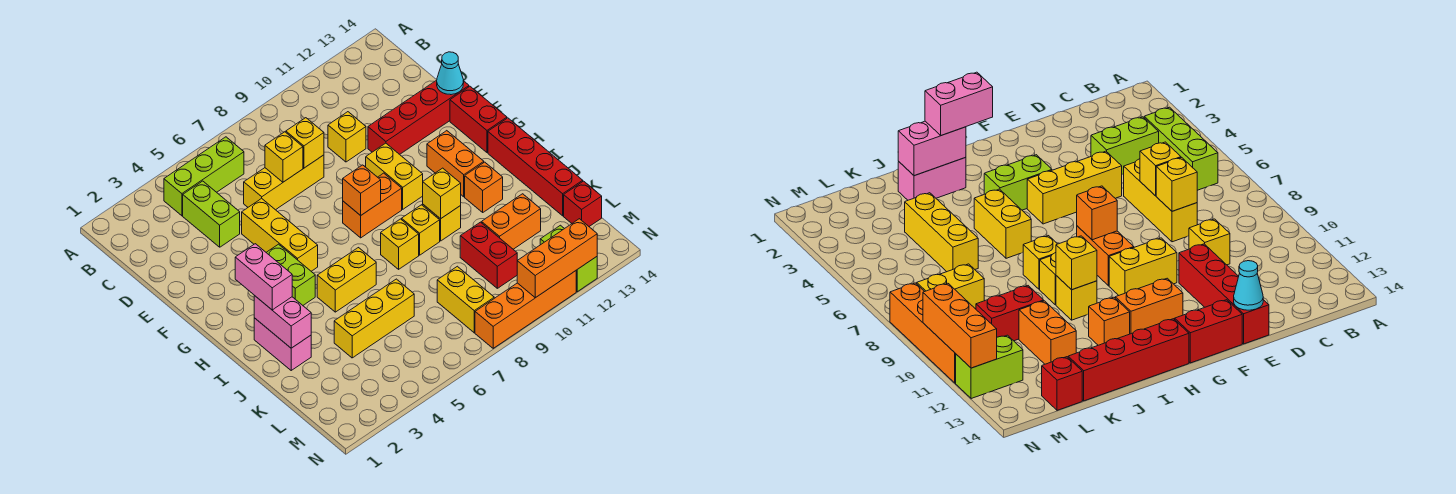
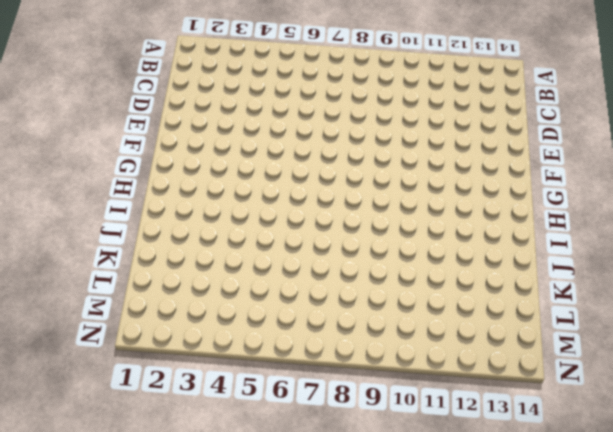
none -> lime brick B4:B6 level 1
none -> lime brick C4:D4 level 1
none -> yellow brick D6:D8 level 1
none -> yellow brick D10 level 1

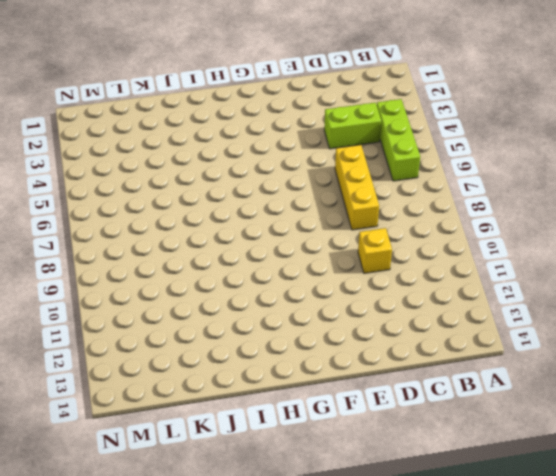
none -> yellow brick E5:G5 level 1
none -> red brick E11:E14 level 1
none -> yellow brick F10:G10 level 1
none -> red brick F14:G14 level 1

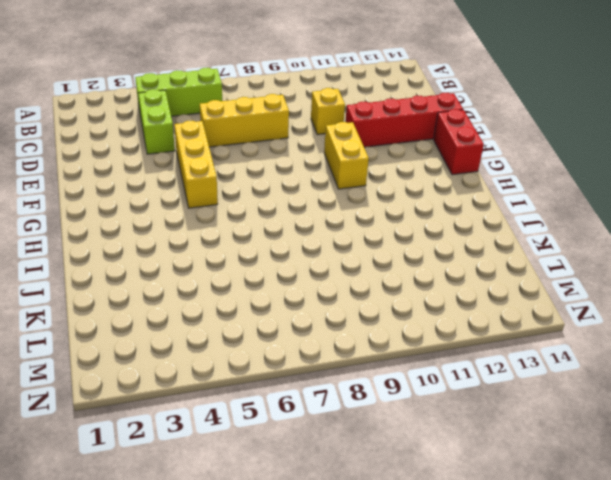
none -> lime brick G4:H4 level 1
none -> orange brick G8:G9 level 1
none -> orange brick G12:H12 level 1
none -> red brick H14:K14 level 1

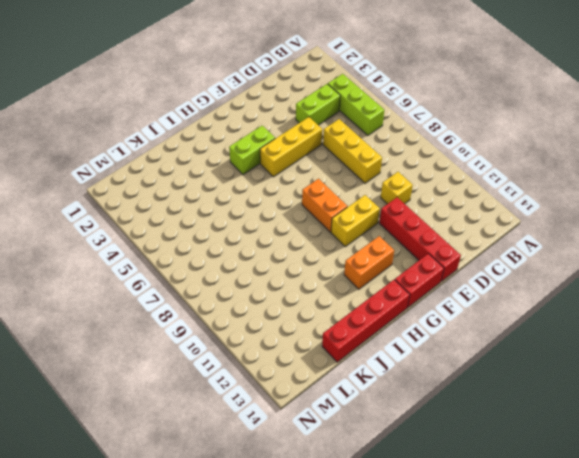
none -> pink brick I2:J2 level 1
none -> yellow brick I5:I6 level 1
none -> yellow brick I8 level 1
none -> yellow brick I9 level 1

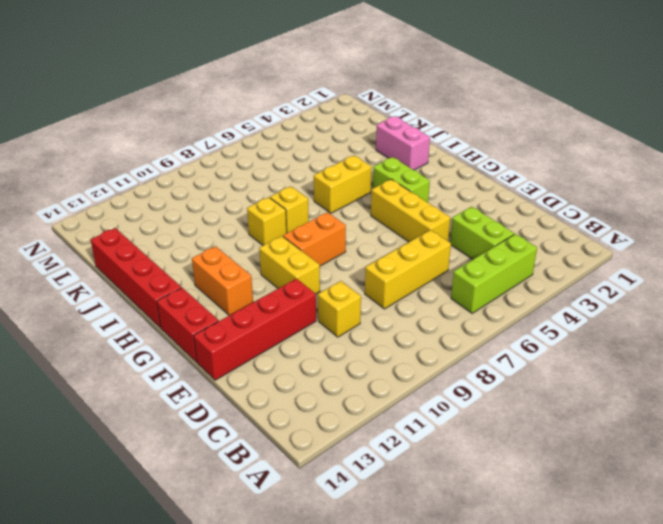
none -> yellow brick I10 level 1
none -> orange brick I12 level 1
none -> yellow brick K4:K6 level 1
none -> red brick K10:L10 level 1

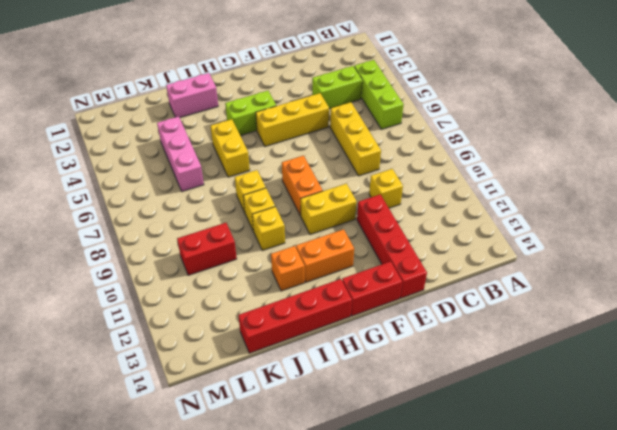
pink brick K4:K6 level 1 -> yellow brick K4:K6 level 1
none -> orange brick K11:K12 level 1
none -> yellow brick L8:M8 level 1
none -> red brick L14 level 1
none -> lime brick M12:N12 level 1

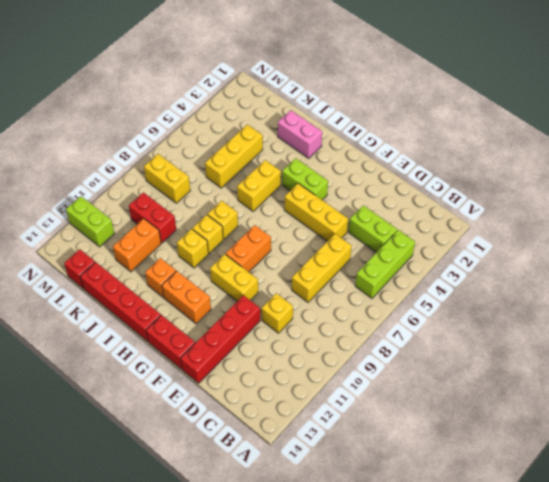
none -> orange brick N8:N11 level 1
none -> yellow brick D7 level 2
none -> yellow brick D8 level 2
none -> cyan cone E14 level 2

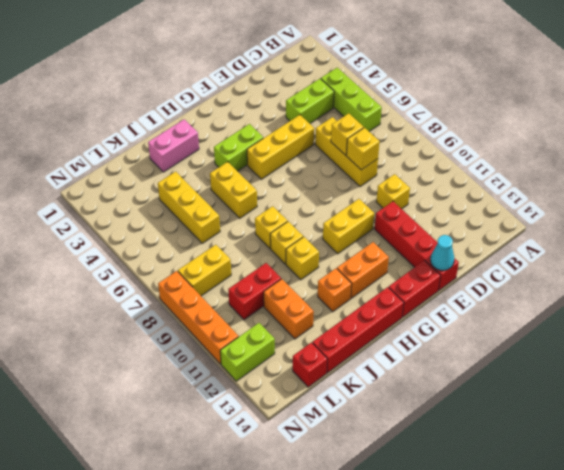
none -> orange brick G8:G9 level 1
none -> orange brick G8 level 2
none -> pink brick I2:J2 level 2
none -> yellow brick I10 level 2

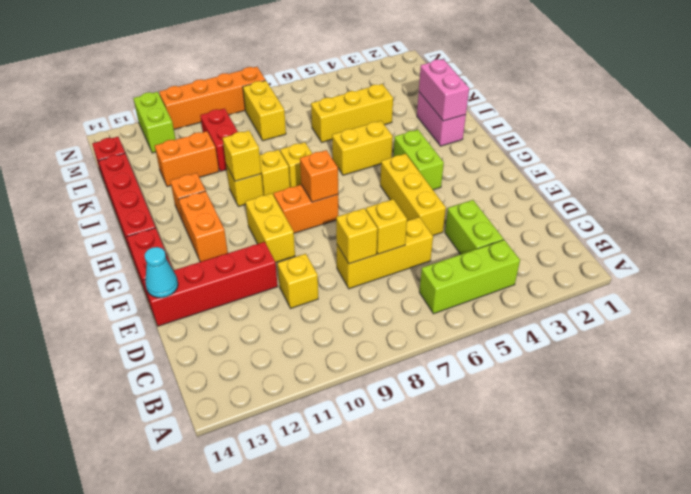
none -> orange brick N10:N12 level 2
none -> pink brick H2:I2 level 3

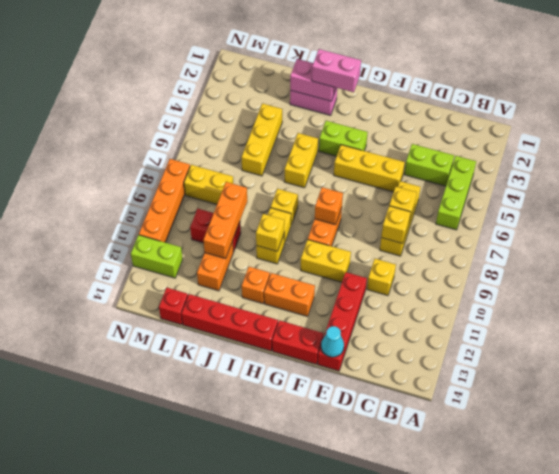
orange brick K9:K11 level 2 -> orange brick N10:N12 level 2

